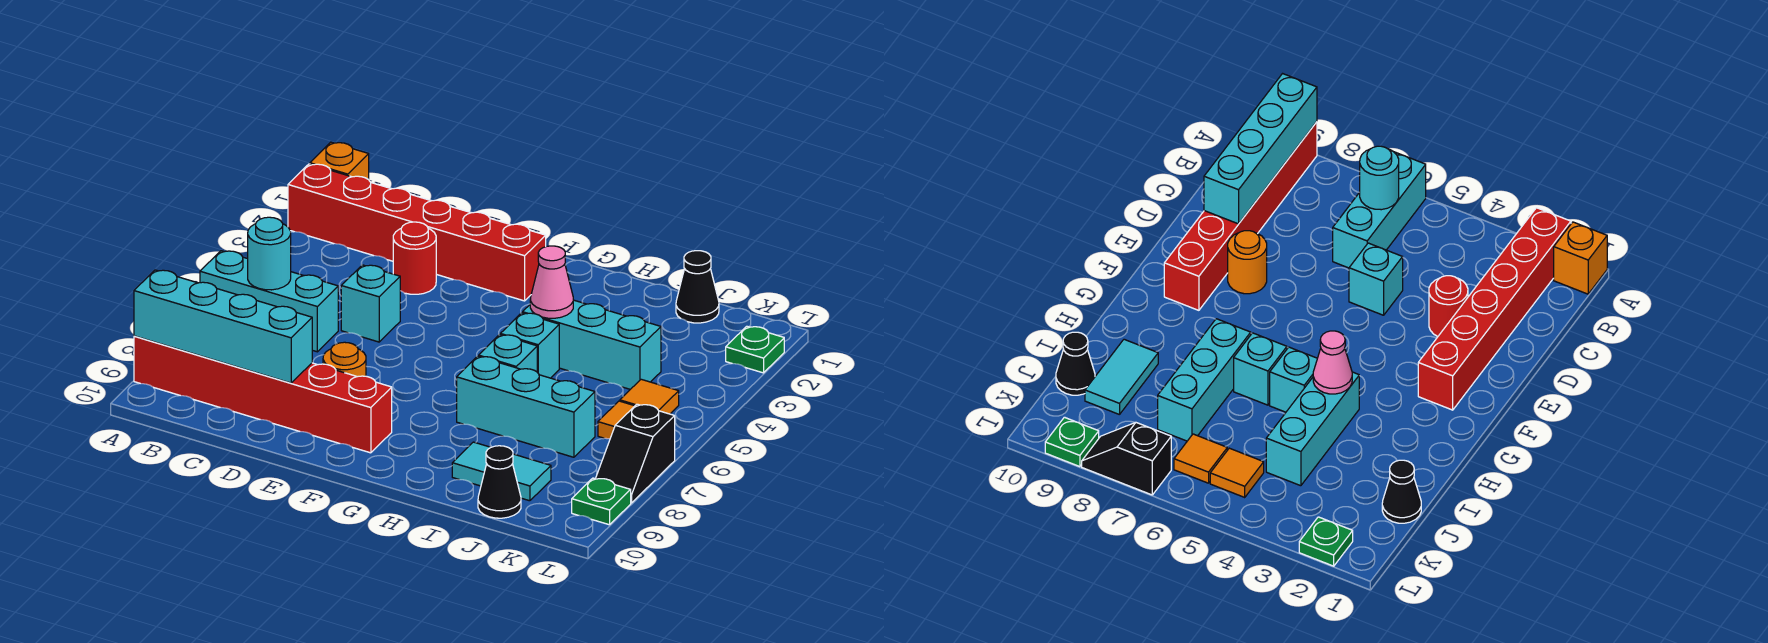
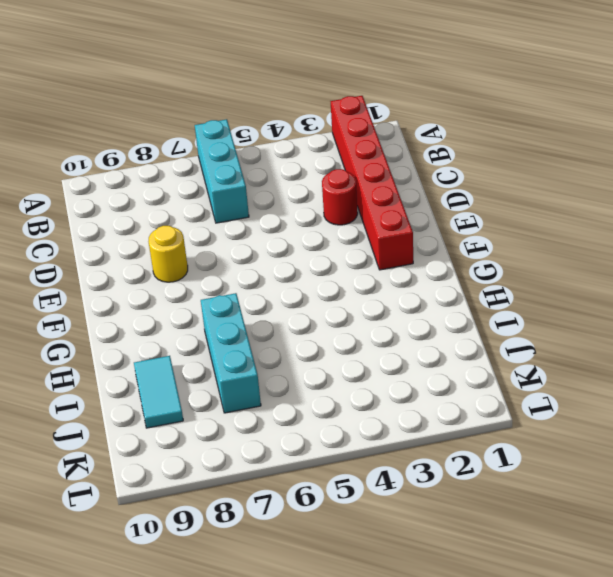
yellow round brick E8 level 1 -> orange round brick E8 level 1
none -> orange brick A1 level 1
none -> red brick A9:F9 level 1
none -> cyan brick D5 level 1

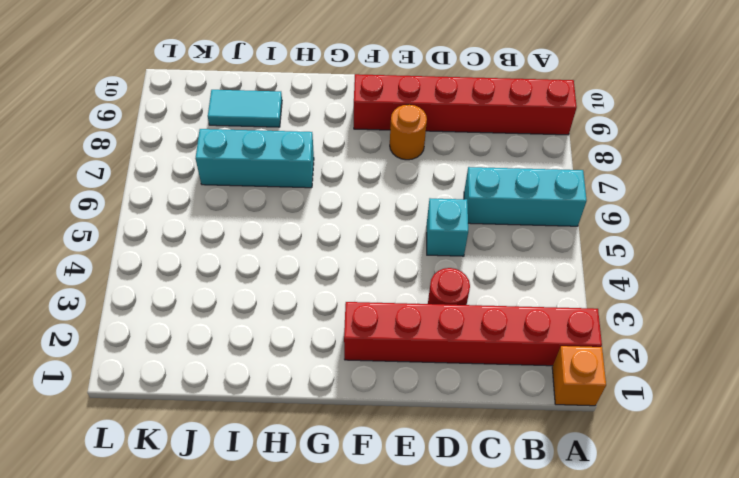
none -> cyan brick H4:J4 level 1
none -> cyan brick H5 level 1
none -> cyan brick H6 level 1

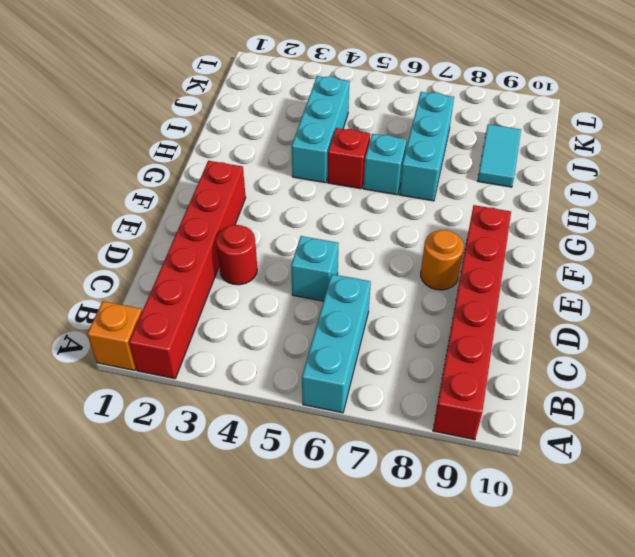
red brick H5 level 1 -> cyan brick H5 level 1
none -> black cone J1 level 1
none -> black cone J10 level 1
none -> orange tile K5 level 1

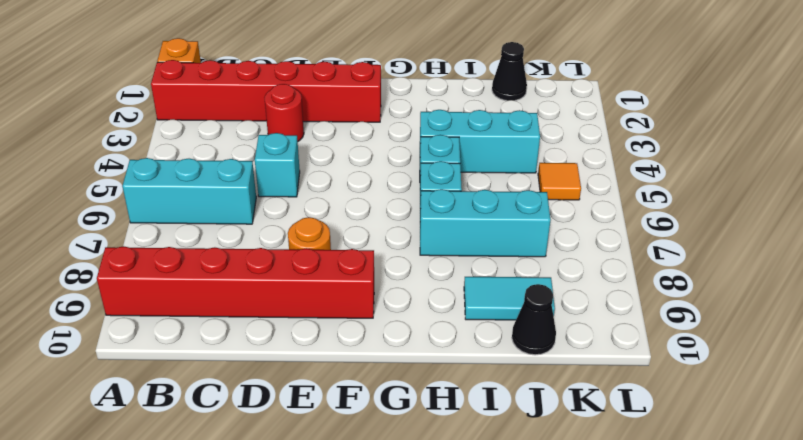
none -> orange tile K6 level 1
none -> green plate L2 level 1
none -> black slope L7:L8 level 1 top 7

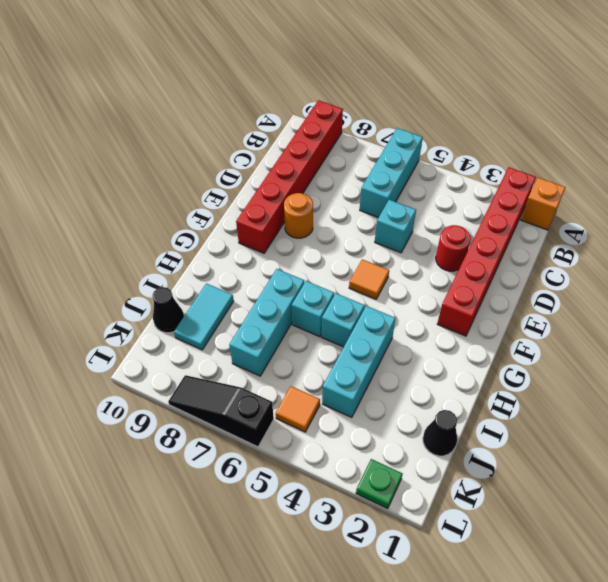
orange tile F5 level 1 -> orange tile K6 level 1
black slope L6:L8 level 1 top 6 -> black slope L7:L8 level 1 top 7
none -> green plate L9 level 1
none -> cyan brick A9:D9 level 2
none -> cyan round brick B6 level 2

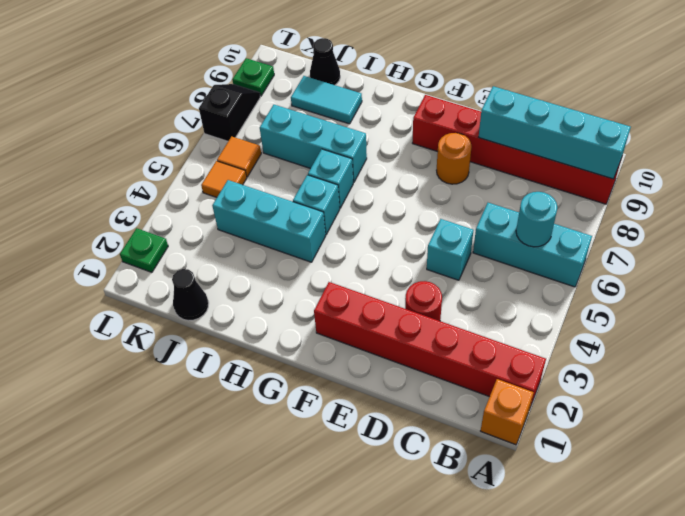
none -> pink cone H4 level 2

